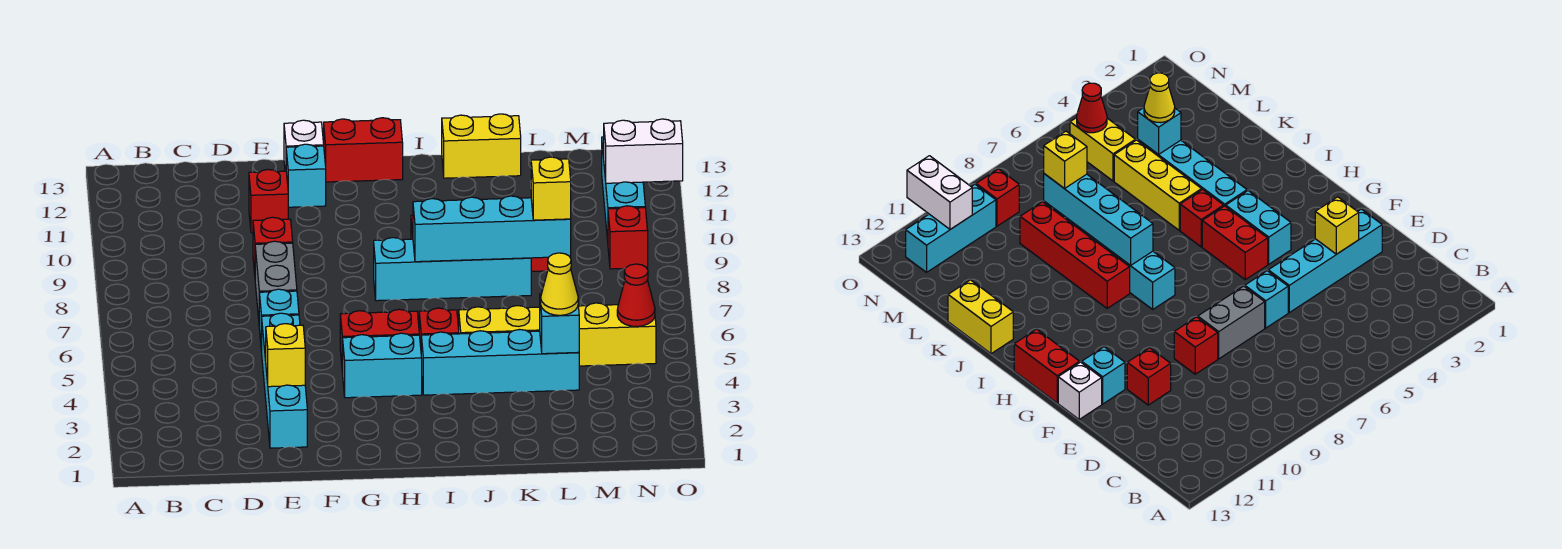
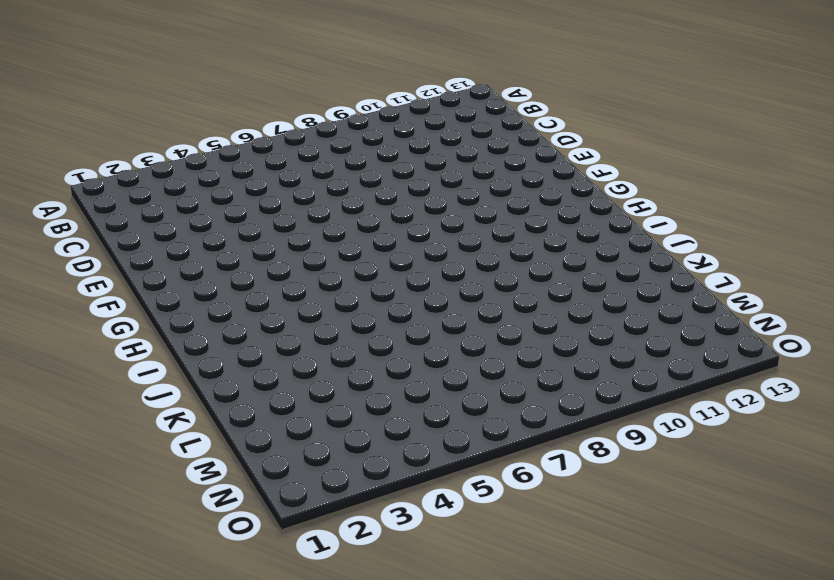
none -> cyan brick E2:E5 level 1
none -> cyan brick E6 level 1
none -> grey brick E7:E8 level 1

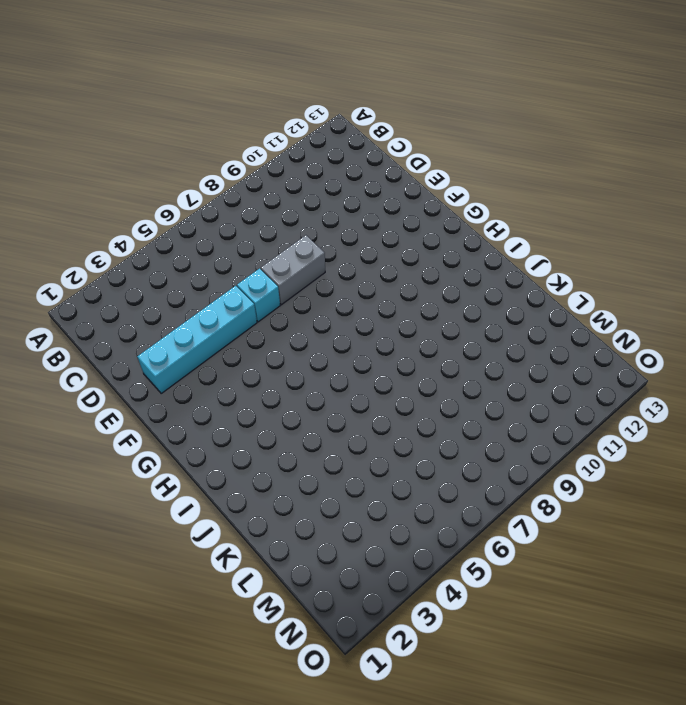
none -> red brick E9 level 1
none -> red brick E11 level 1
none -> cyan brick F12 level 1

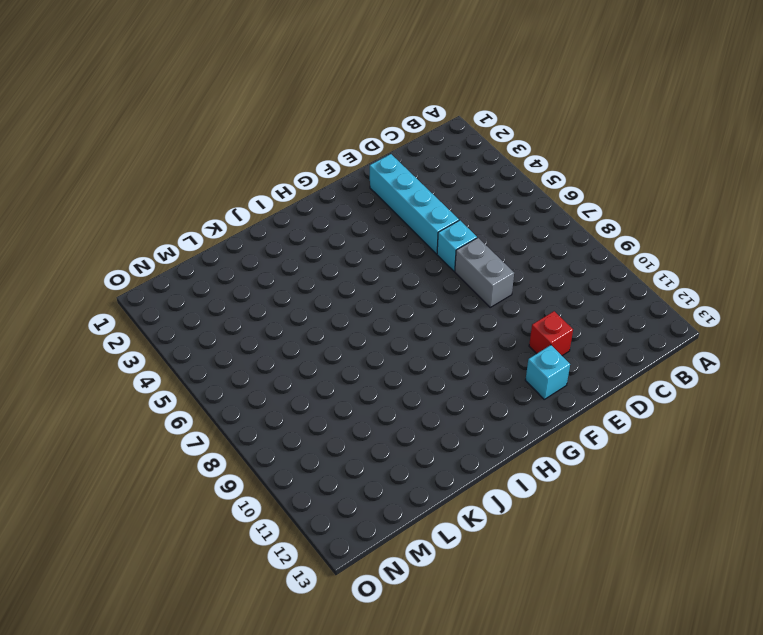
none -> red brick E9 level 1
none -> white brick F13 level 1
none -> cyan brick G4:H4 level 1

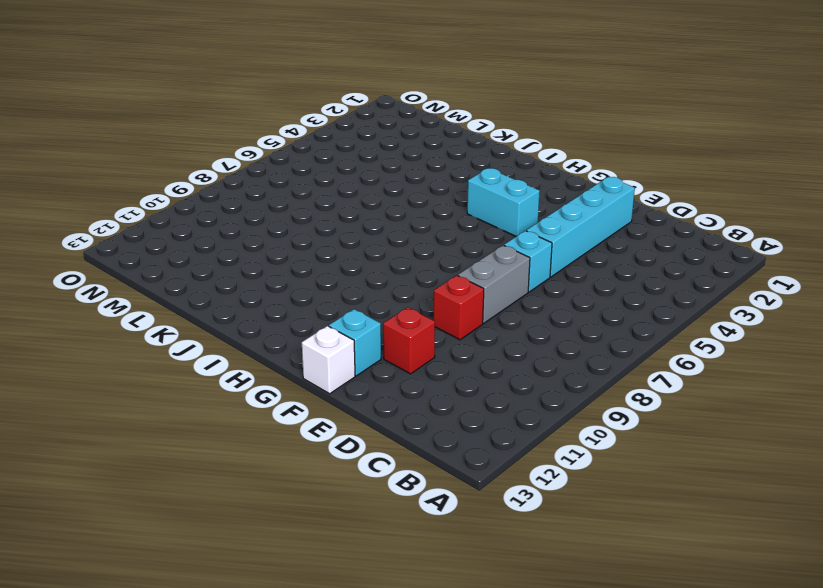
none -> red brick G5:H5 level 1
none -> red brick G13:H13 level 1
none -> cyan brick H8:K8 level 1

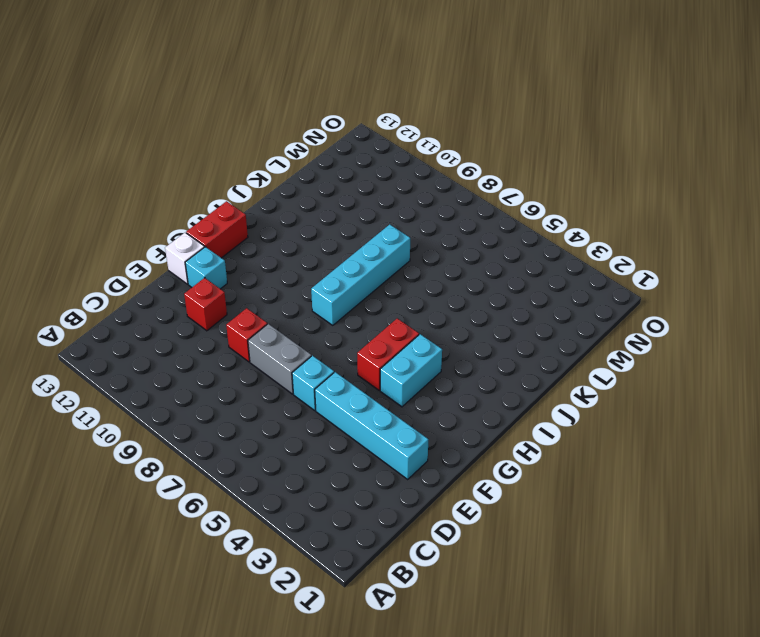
none -> cyan brick I4:L4 level 1
none -> red brick I5 level 1
none -> red brick I9:L9 level 1

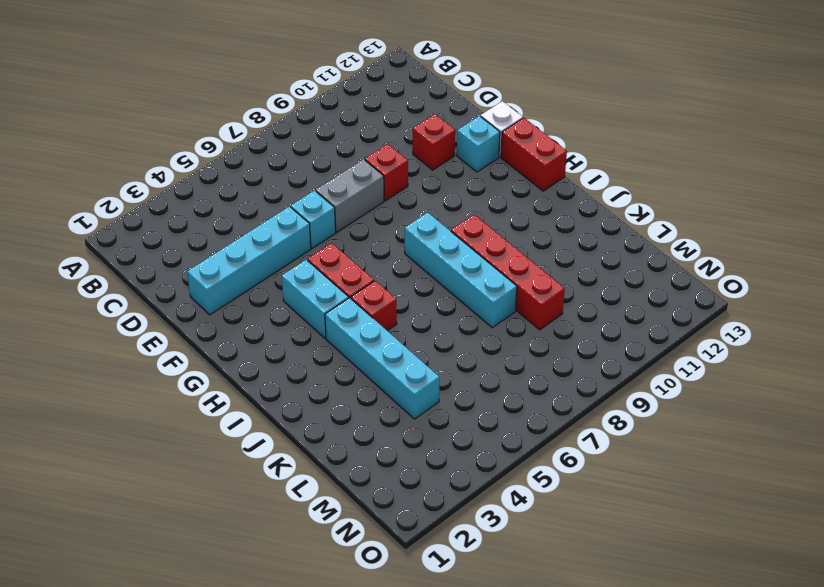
none -> yellow brick J5:L5 level 1
none -> yellow brick J13:K13 level 1
none -> yellow brick M5:N5 level 1

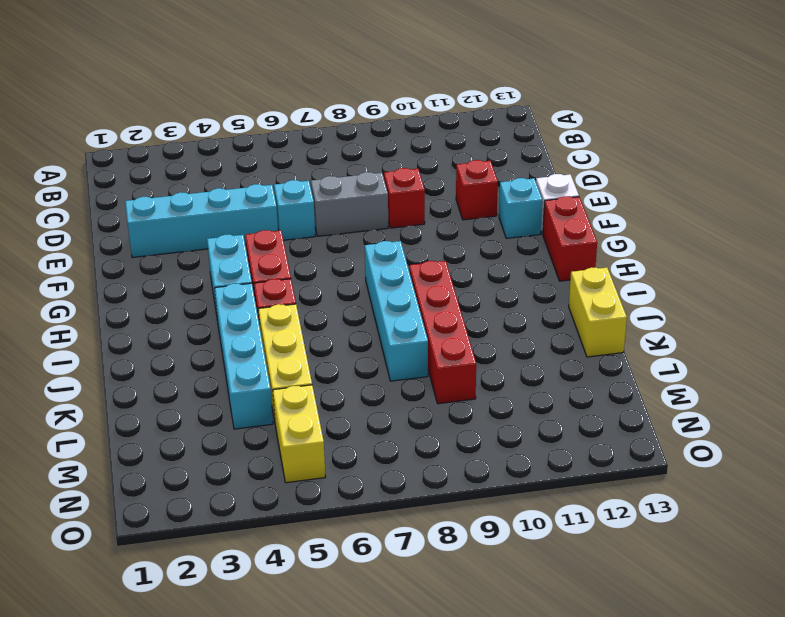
none -> red brick N9 level 1
none -> cyan brick N10:N12 level 1
none -> yellow brick E3 level 2

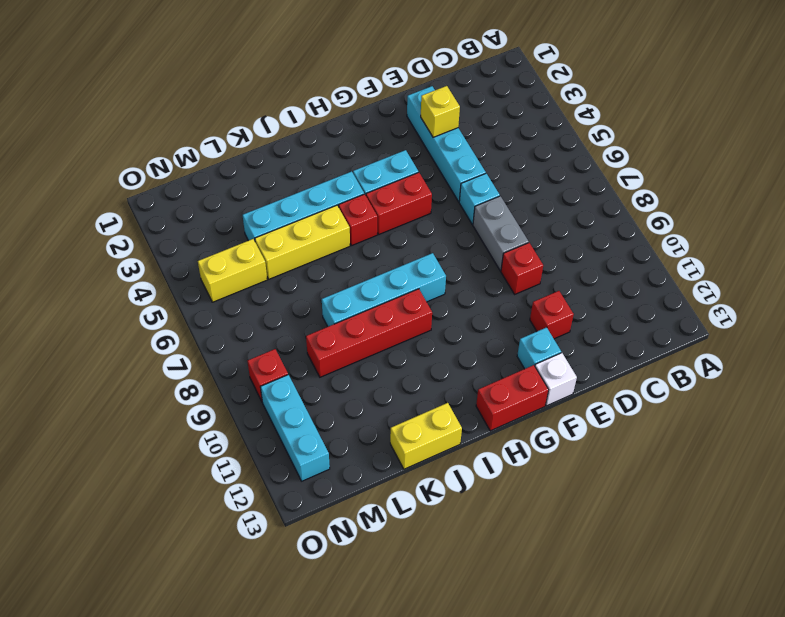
none -> cyan brick I8:L8 level 2
none -> cyan brick L4 level 2
none -> red cone N5 level 2

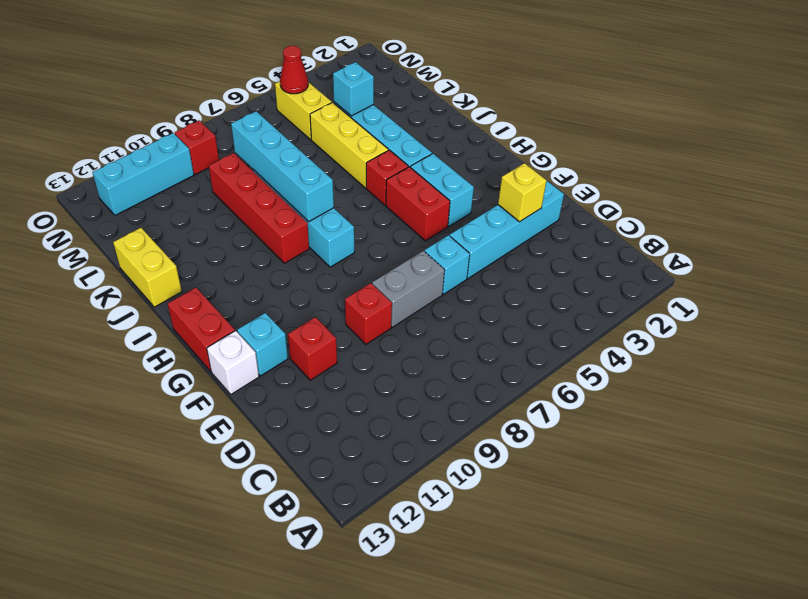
none -> white brick N11:O11 level 2
none -> yellow cone L4 level 3
none -> yellow brick L8 level 3

